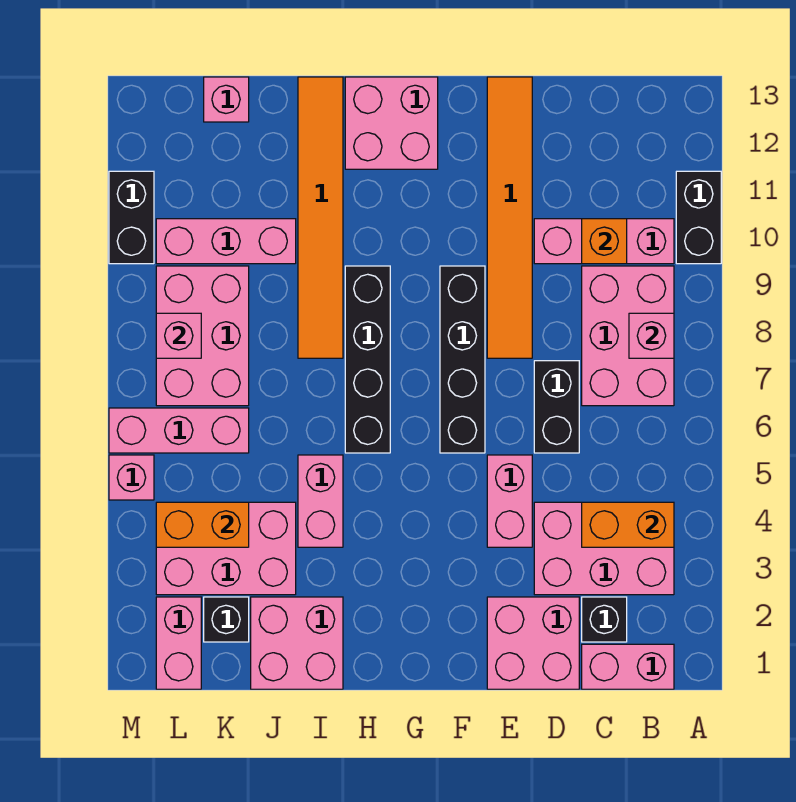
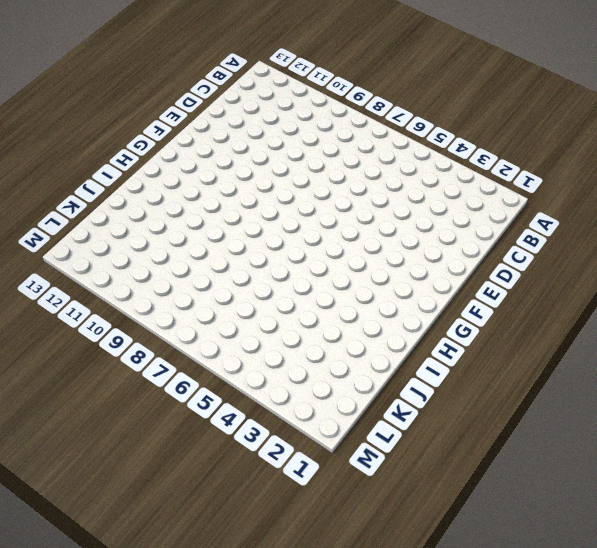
none -> black brick A10:A11 level 1
none -> pink brick B1:C1 level 1
none -> pink brick B3:D4 level 1
none -> pink brick B7:C9 level 1

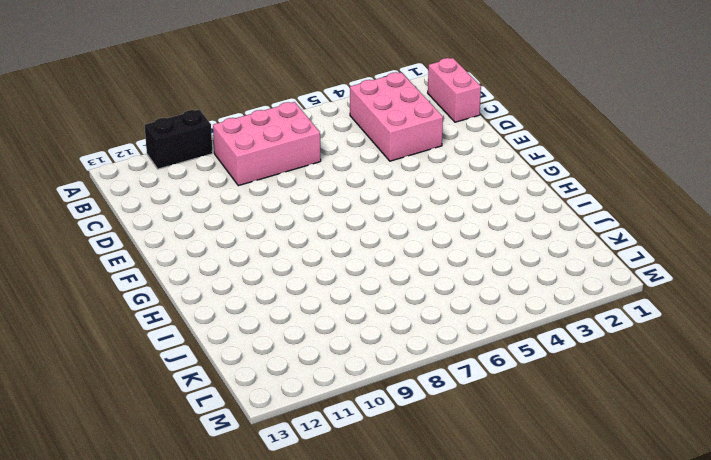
none -> pink brick B10:D10 level 1
none -> black brick C2 level 1
none -> pink brick D1:E2 level 1
none -> black brick D6:D7 level 1

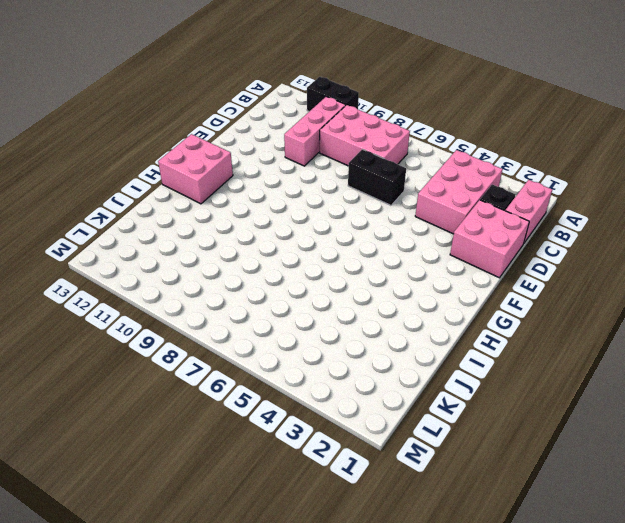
none -> pink brick E4:E5 level 1
none -> orange tile E8:E13 level 1
none -> black brick F6:F9 level 1
none -> black brick H6:H9 level 1

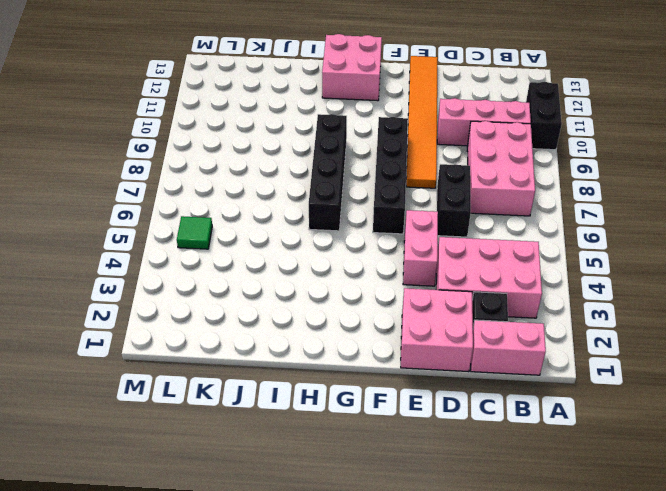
green tile L5 level 1 -> none
none -> pink brick I1:J2 level 1
none -> pink brick I4:I5 level 1
none -> orange tile I8:I13 level 1
none -> pink brick J3:L4 level 1

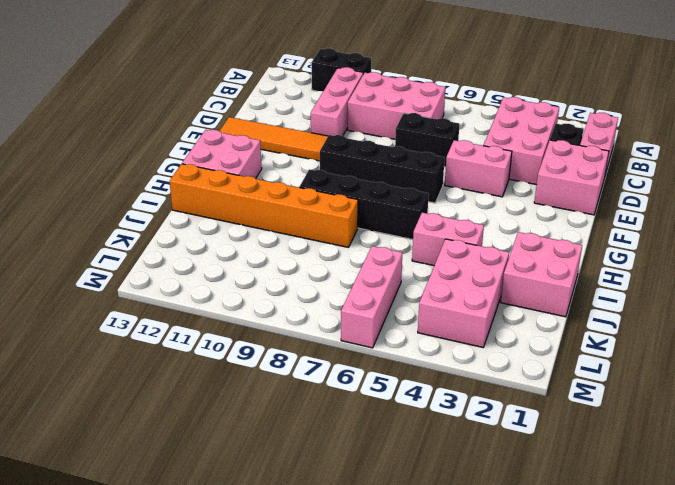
orange brick I8:I13 level 1 -> orange tile I8:I13 level 1
none -> pink brick J10:L10 level 1
none -> black brick K2 level 1
none -> pink brick K7:L9 level 1
none -> pink brick K13 level 1

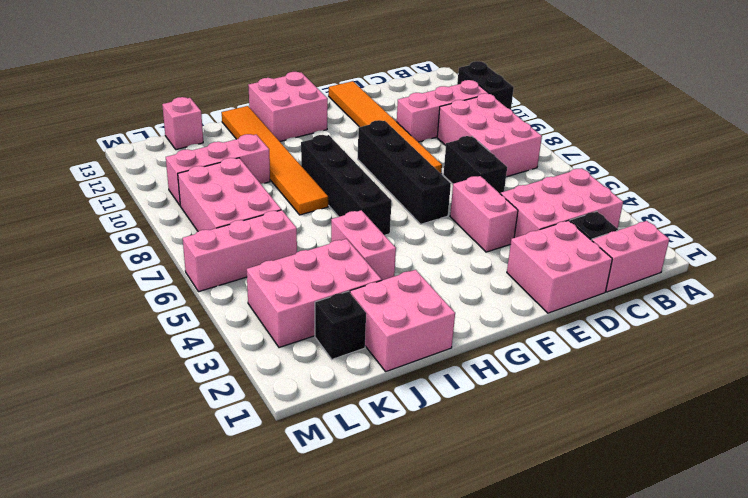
none -> pink brick L1:L2 level 1
none -> pink brick M5 level 1
none -> black brick M10:M11 level 1
none -> orange brick B4:C4 level 2

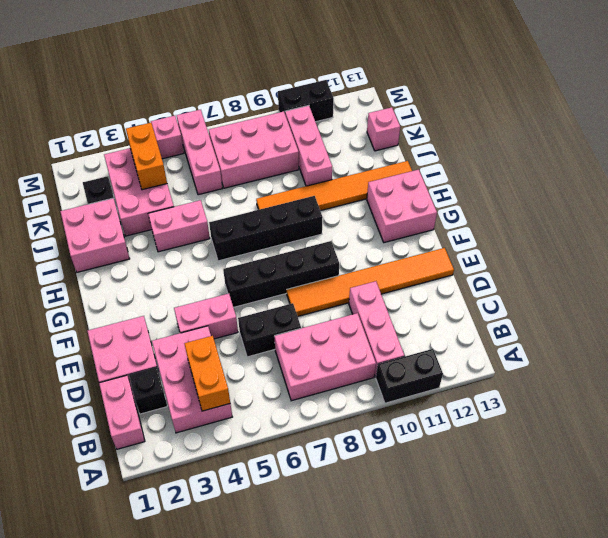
none -> pink brick L1:L2 level 1
none -> pink brick B8 level 2
none -> orange brick C10 level 2
none -> pink brick L8 level 2

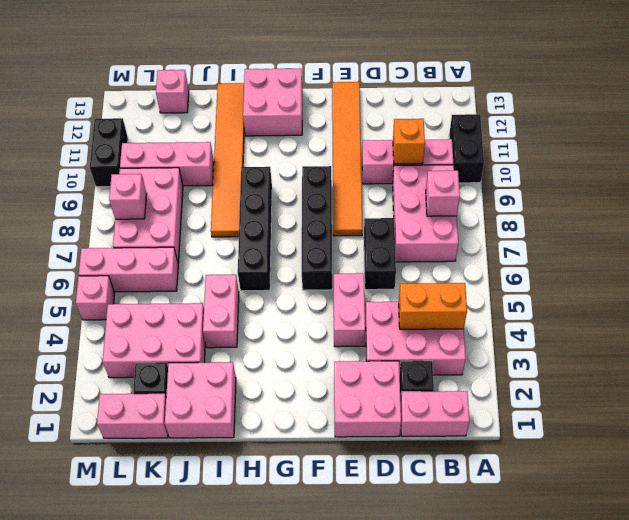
pink brick K1:L1 level 1 -> pink brick L1:L2 level 1
none -> orange brick K4:L4 level 2

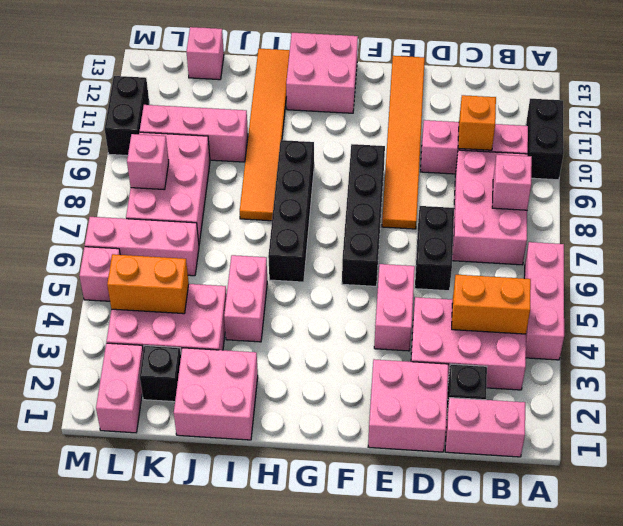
pink brick A4:A6 level 1 -> none

